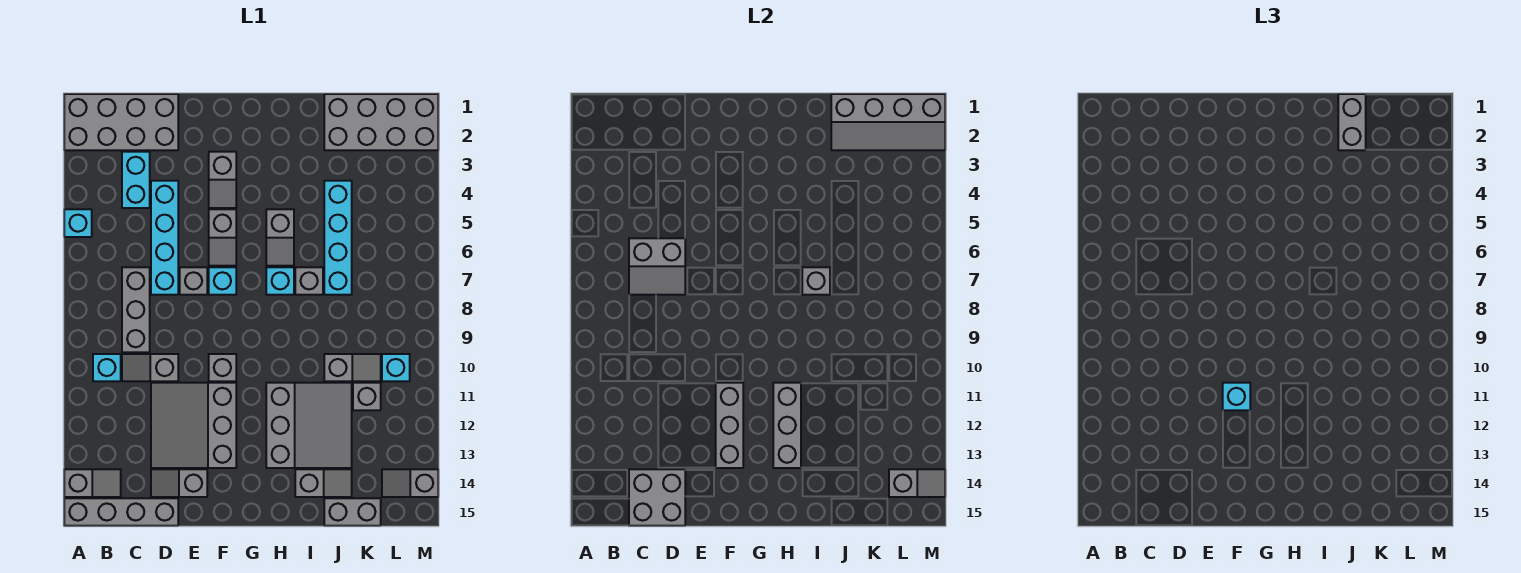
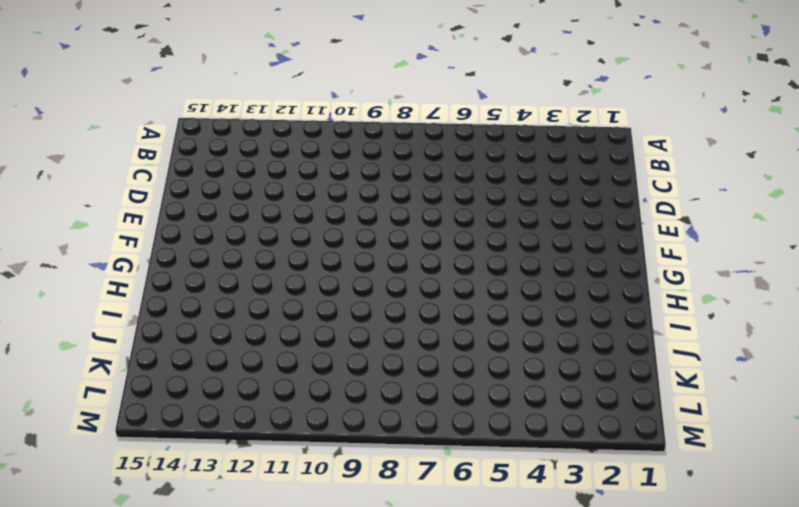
none -> grey brick A1:D2 level 1
none -> cyan brick A5 level 1
none -> grey slope A14:B14 level 1 top A
none -> grey brick A15:D15 level 1

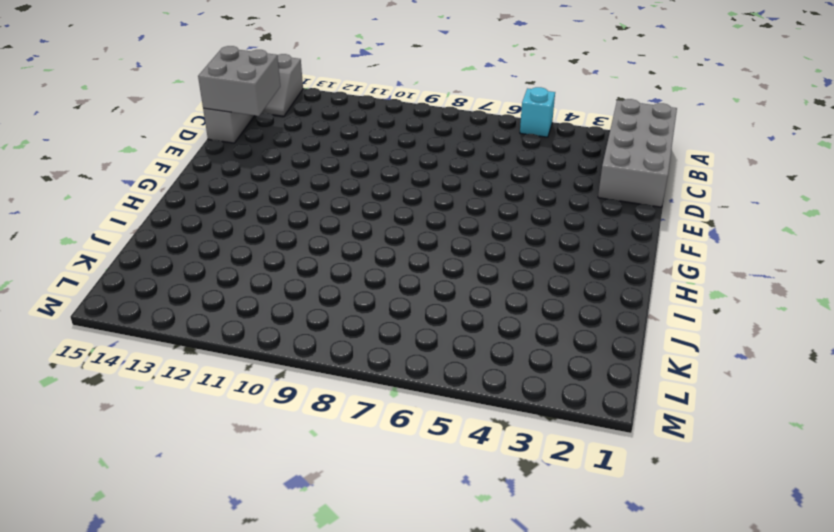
none -> cyan brick B10 level 1
none -> cyan brick C3:C4 level 1
none -> grey brick C7:C9 level 1
none -> grey slope C10:D10 level 1 top D

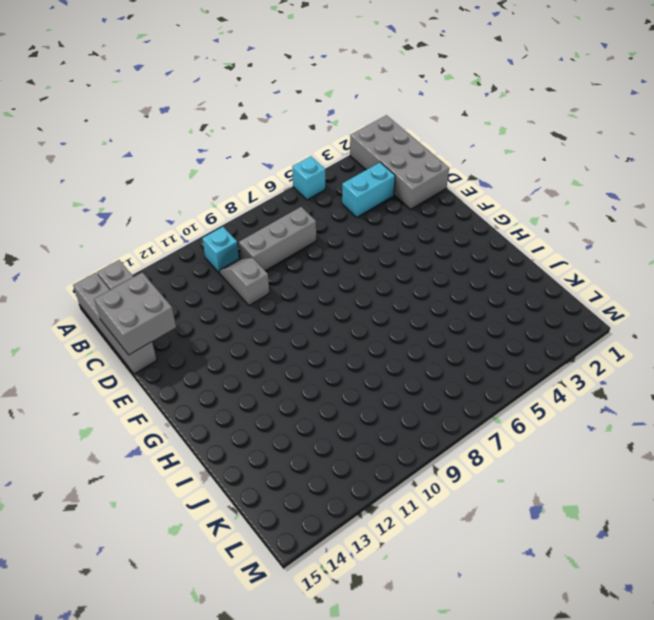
none -> cyan brick D4:D7 level 1
none -> grey slope D11:F13 level 1 top F
none -> grey slope D14:E14 level 1 top E
none -> grey brick E7 level 1

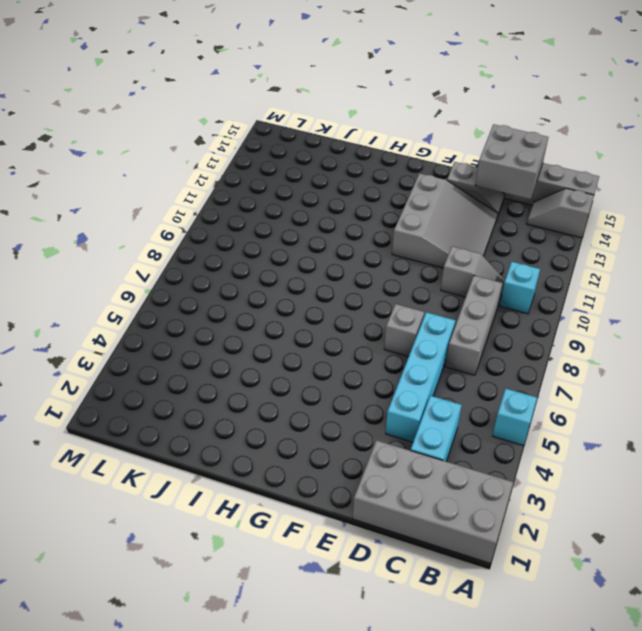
none -> grey slope F3:F4 level 1 top 3
none -> grey slope F5:F6 level 1 top 5
none -> cyan brick F7 level 1
none -> grey brick F10 level 1

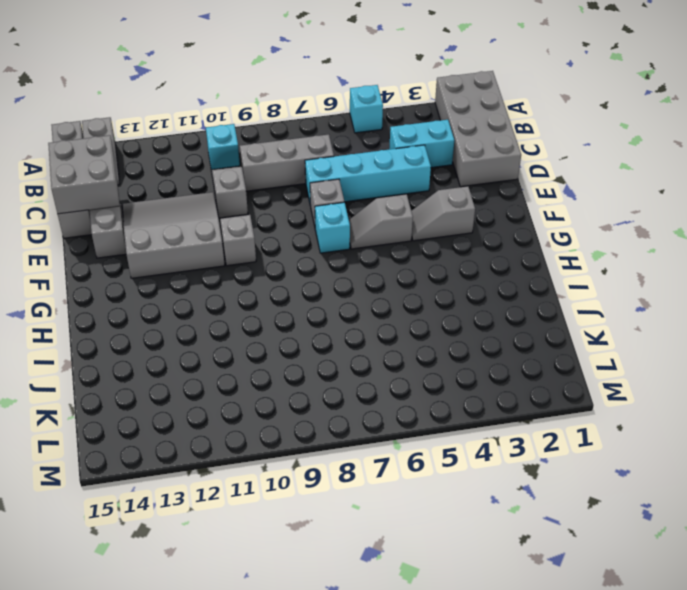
none -> grey slope H5:H6 level 1 top 5
none -> cyan brick H7 level 1
none -> grey slope H11:J13 level 1 top H
none -> grey brick I7 level 1

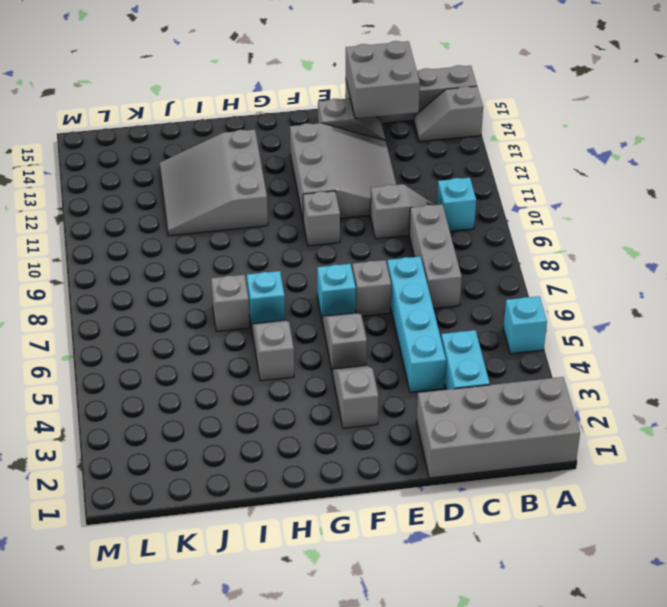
none -> grey slope I14:J14 level 1 top I
none -> grey brick J1:M2 level 1
none -> cyan brick J4:J7 level 1
none -> grey slope J10:K10 level 1 top J

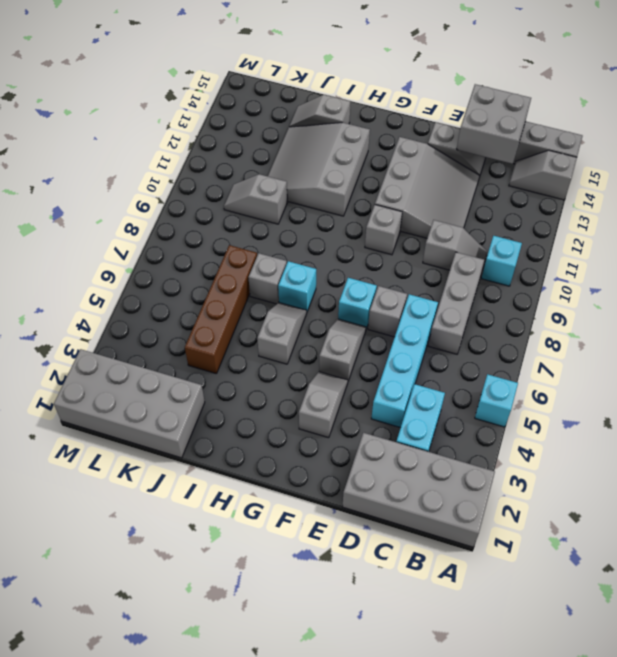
brown brick J4:J7 level 1 -> cyan brick J4:J7 level 1
none -> grey brick J15:K15 level 1
none -> grey brick K11 level 1
none -> cyan brick L10 level 1
none -> grey slope L14:M14 level 1 top M

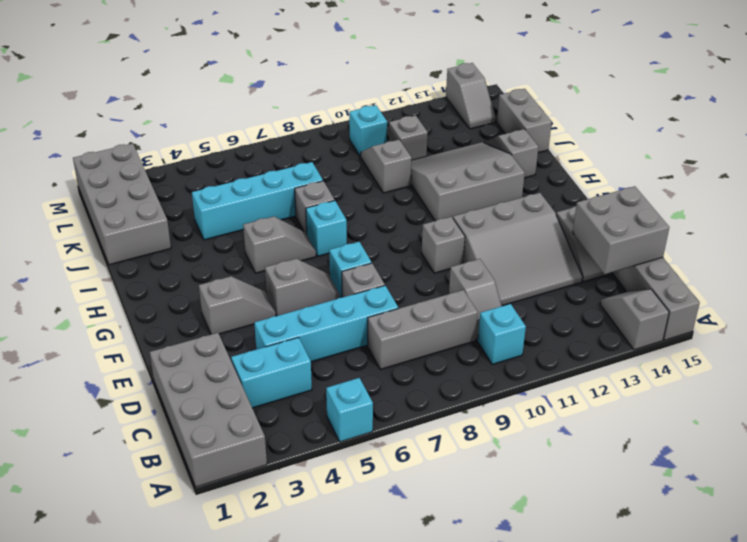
none -> grey slope C6:D7 level 2 top 6
none -> grey brick F11:F13 level 2
none -> grey brick H11:H13 level 2
none -> grey brick I7 level 2

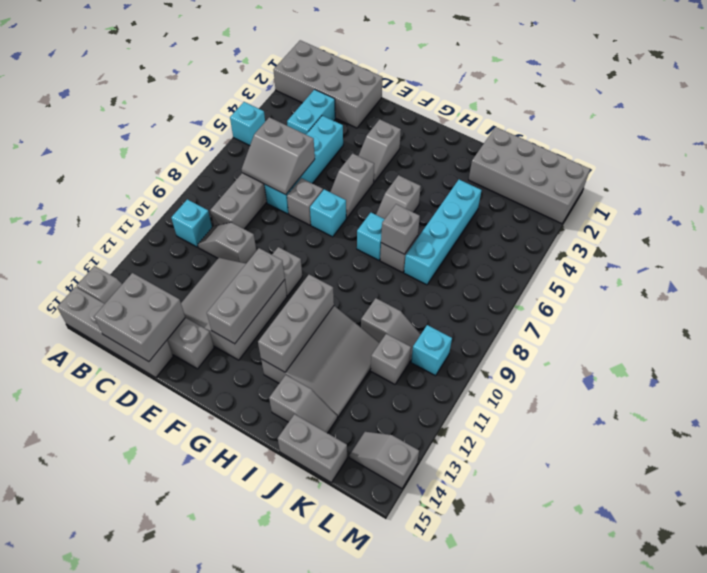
none -> grey slope J1:M2 level 2 top 1
none -> grey slope L14:M14 level 2 top L
none -> cyan brick F11 level 3
none -> grey brick J1:J2 level 3

